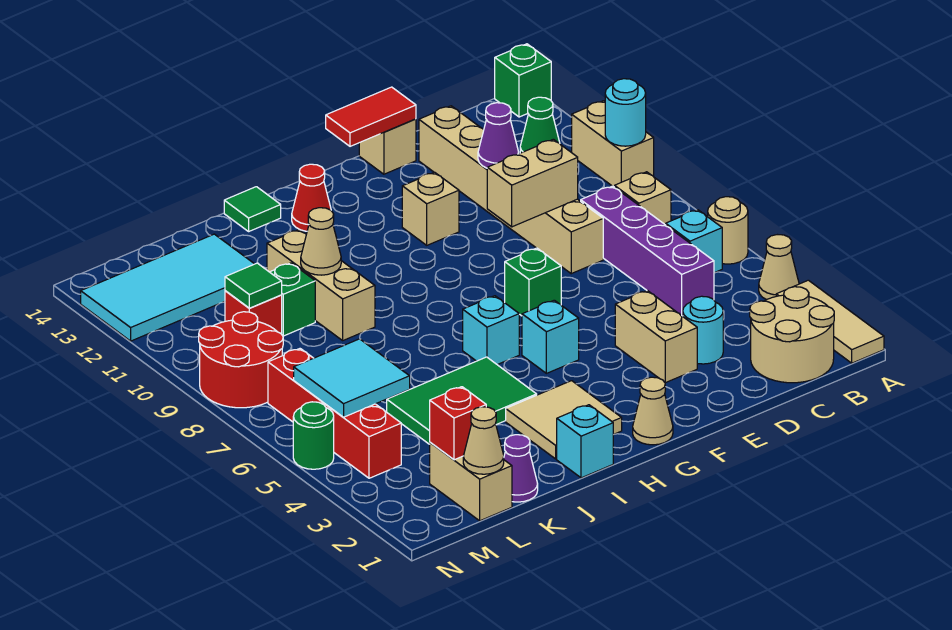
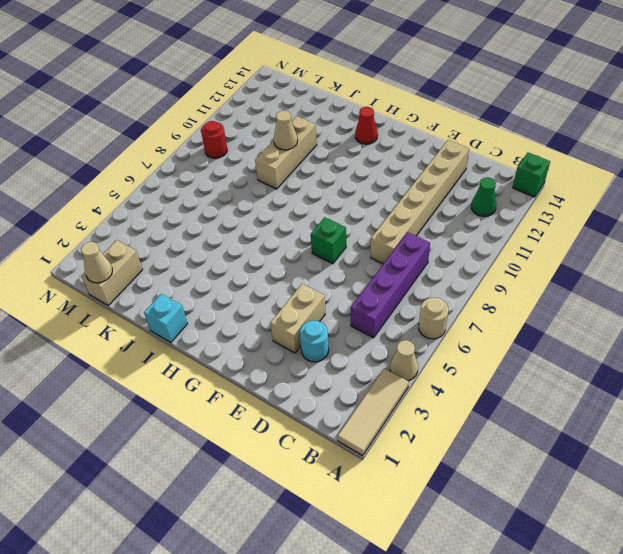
red round brick M9 level 1 -> red round brick M8:N9 level 1
none -> tan brick A10:A11 level 1
none -> tan round brick B1:C2 level 1
none -> cyan brick B6 level 1
none -> tan brick B8 level 1

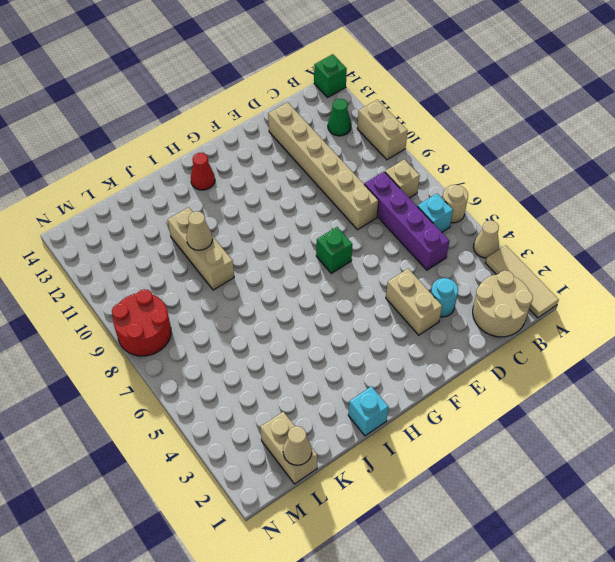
none -> tan brick E14 level 1
none -> tan brick F11 level 1
none -> tan cone G1 level 1
none -> cyan brick G5 level 1

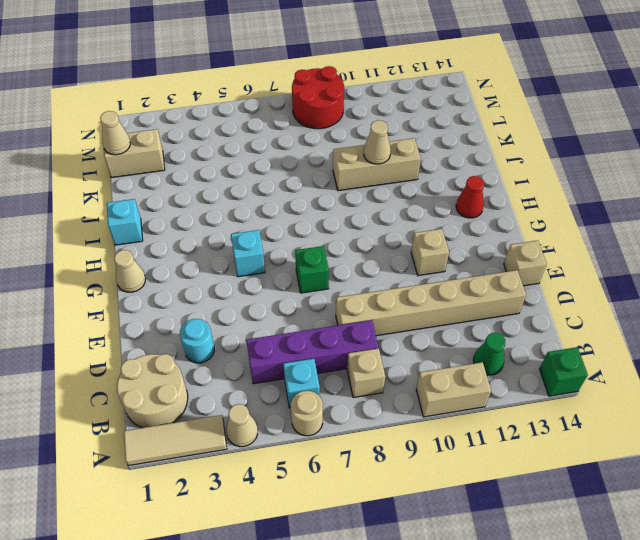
none -> tan brick E3:E4 level 1
none -> tan tile H2:I3 level 1
none -> cyan brick H6 level 1
none -> green tile I4:K5 level 1

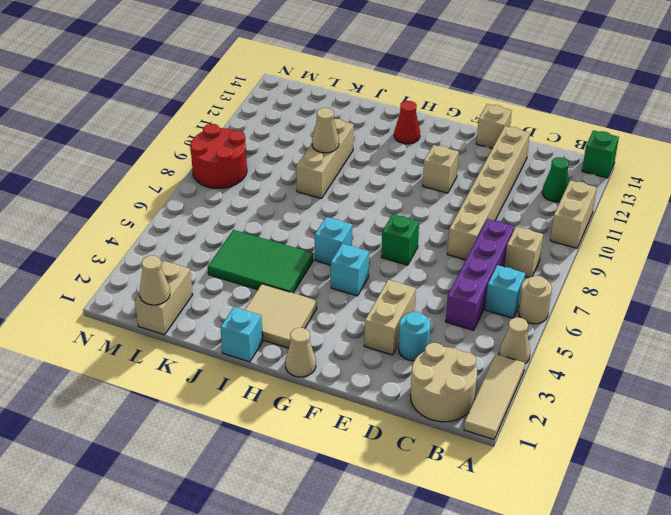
none -> green tile I14 level 1
none -> purple cone K1 level 1
none -> green brick K10 level 1
none -> cyan tile K12:N13 level 1

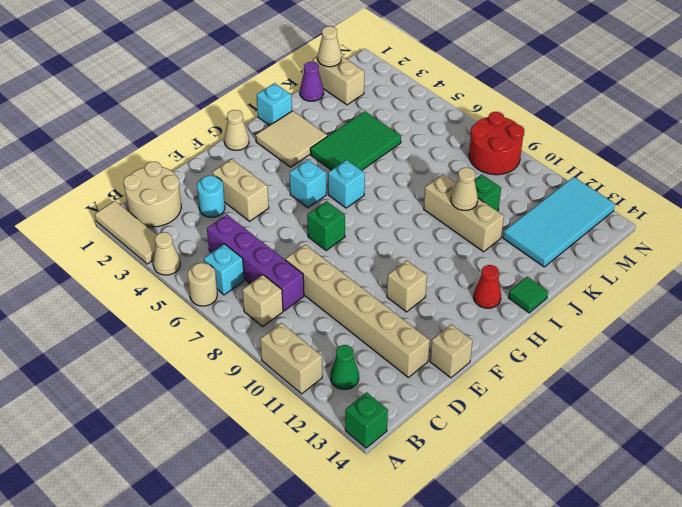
none -> red brick L10 level 1
none -> red brick M4:M7 level 1
none -> green round brick N5 level 1
none -> cyan round brick A10 level 2

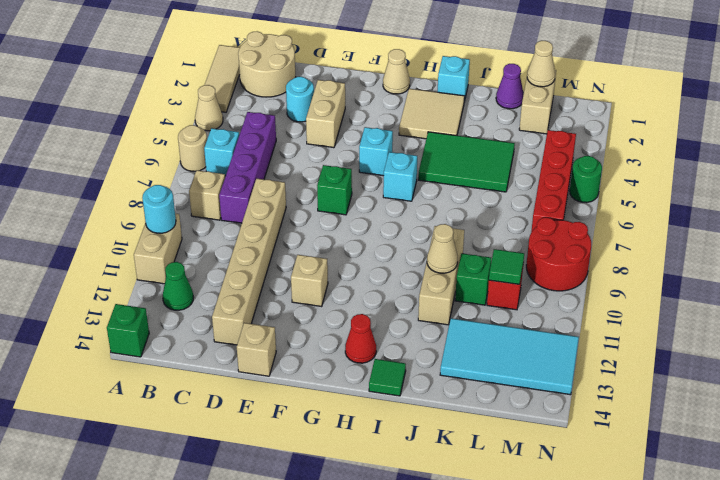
none -> tan brick D9:E9 level 2
none -> purple cone D11 level 2
none -> red tile E14:F14 level 2
none -> red brick L2 level 2

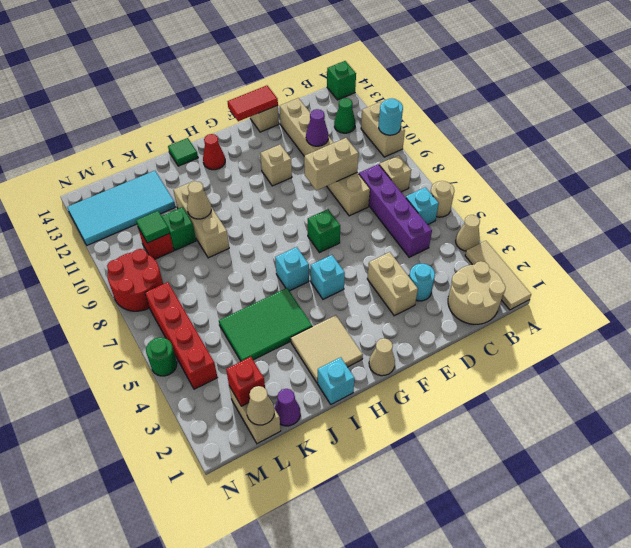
none -> cyan tile L5:M6 level 2

